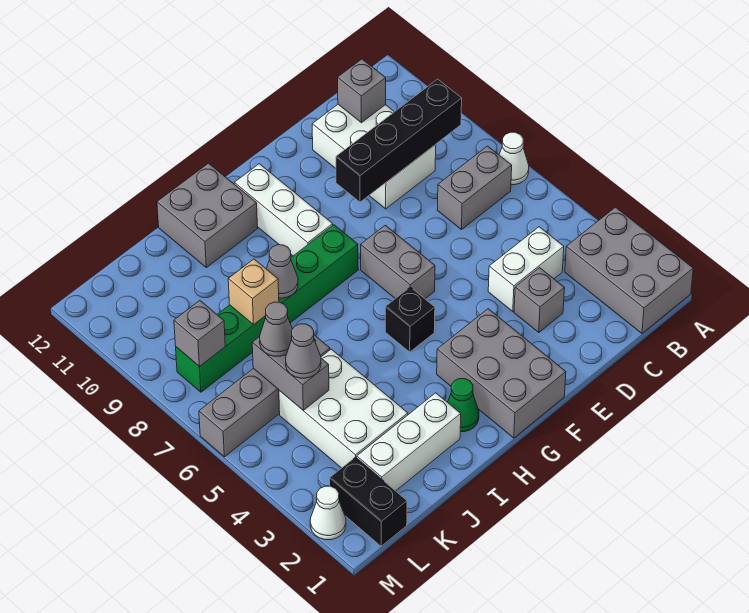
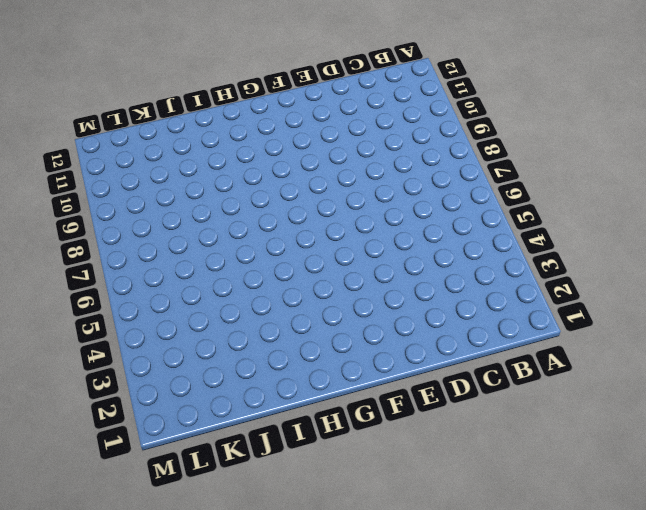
none -> grey brick A1:B3 level 1
none -> white cone A7 level 1
none -> grey brick B7:C7 level 1

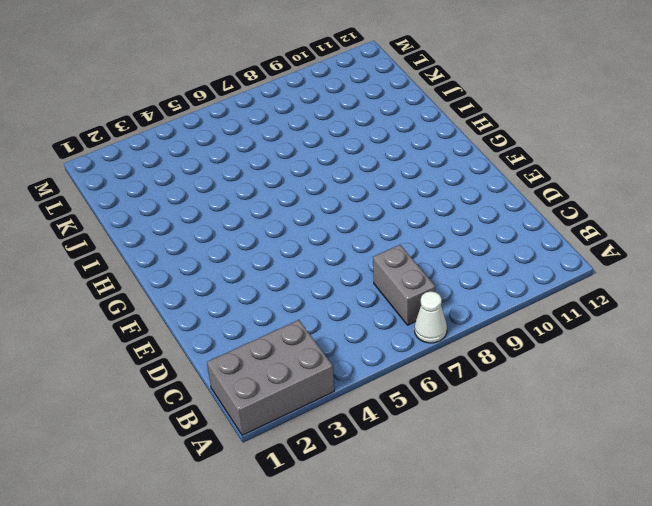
none -> white brick C4:D4 level 1
none -> white brick C9:D11 level 1
none -> grey brick D3 level 1

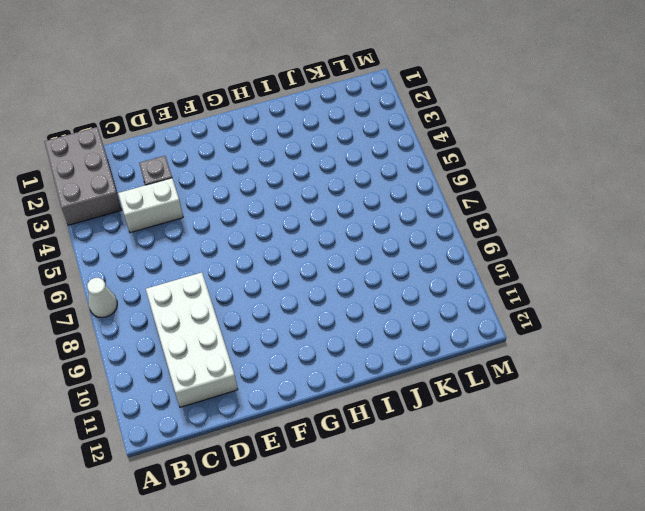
white brick C8:D11 level 1 -> white brick C9:D11 level 1
none -> grey brick B7:C7 level 1
none -> grey brick F1:G3 level 1
none -> grey brick F6:F7 level 1

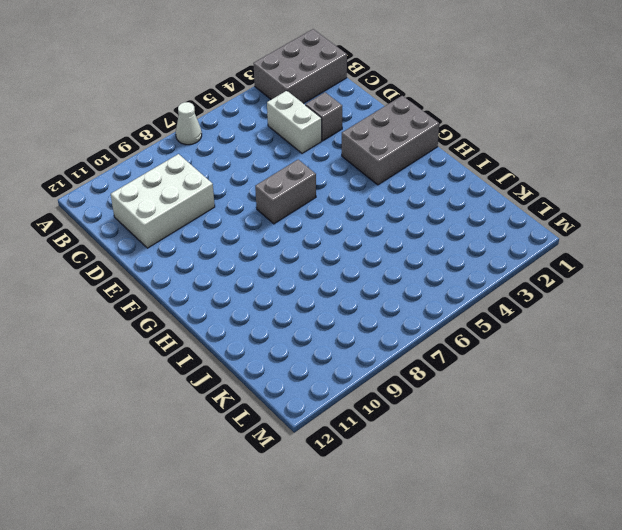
none -> grey brick B7:C7 level 1
none -> black brick G5 level 1
none -> green brick G8:L8 level 1

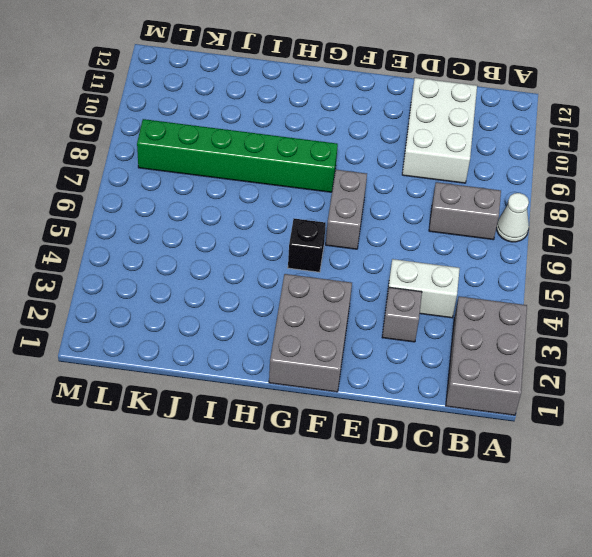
none -> white brick G9:G11 level 1
none -> green cone H2 level 1
none -> grey brick H11:I12 level 1

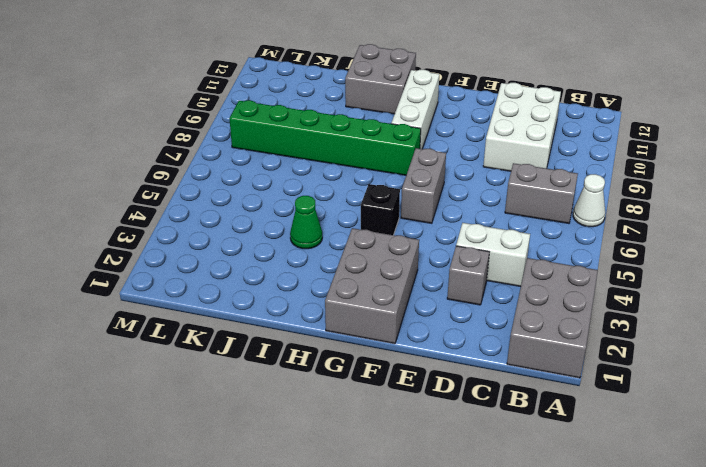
green cone I4 level 1 -> green cone H2 level 1
none -> white brick I2:K2 level 1
none -> white brick J3:K5 level 1
none -> grey brick J6:M6 level 1

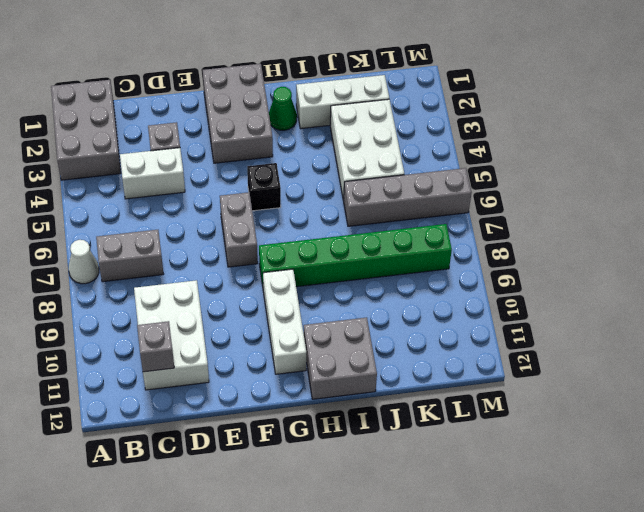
none -> black brick L1:L2 level 1
none -> white cone M2 level 1
none -> black brick B9:E9 level 2

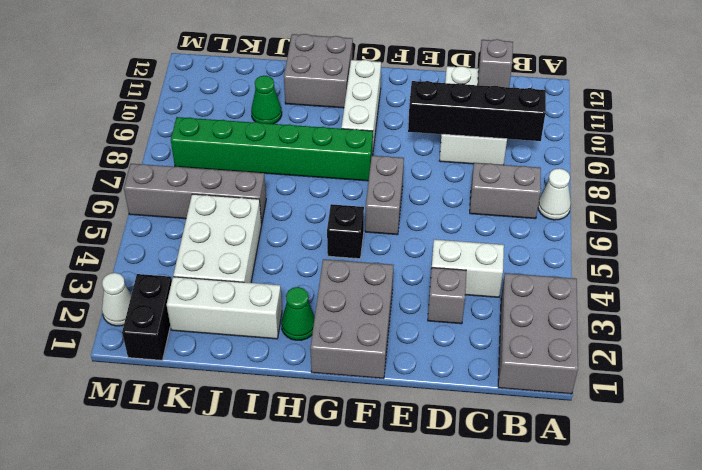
green cone J10 level 1 -> none
none -> grey cone I8 level 2
none -> tan brick J8 level 2
none -> grey brick K5:K6 level 2

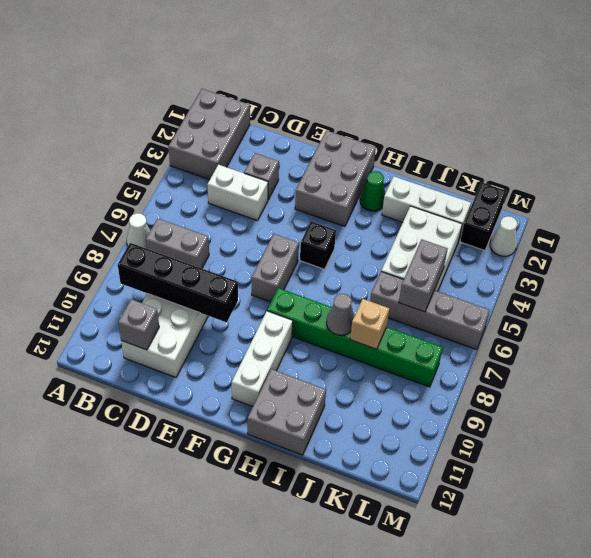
none -> grey brick L8 level 2
none -> grey cone K5 level 3
none -> grey cone K6 level 3

